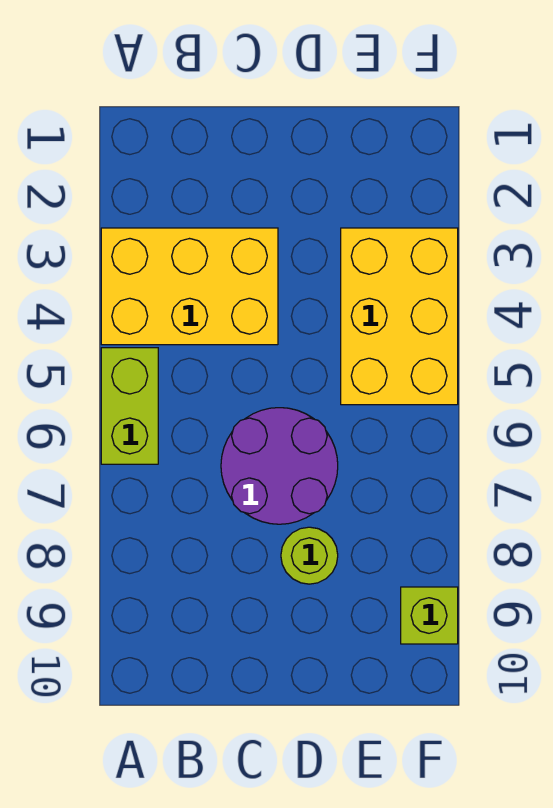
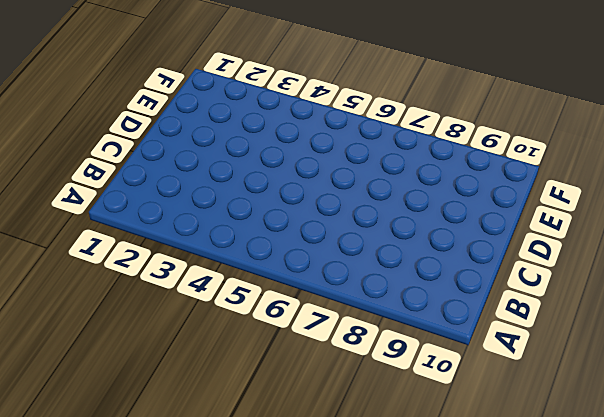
none -> yellow brick A3:C4 level 1
none -> lime brick A5:A6 level 1

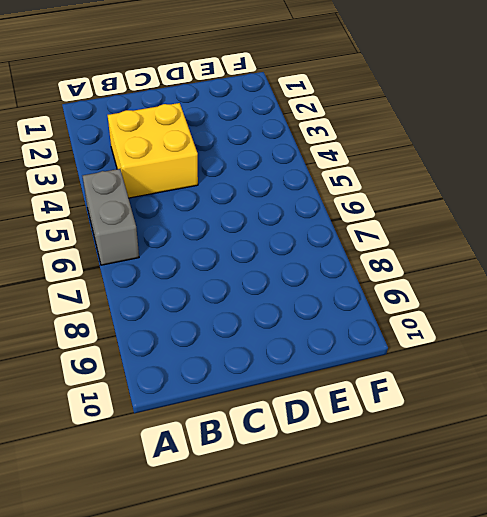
grey brick A5:A6 level 1 -> lime brick A5:A6 level 1
yellow brick B3:C4 level 1 -> yellow brick A3:C4 level 1
none -> purple round brick C6:D7 level 1
none -> lime round brick D8 level 1

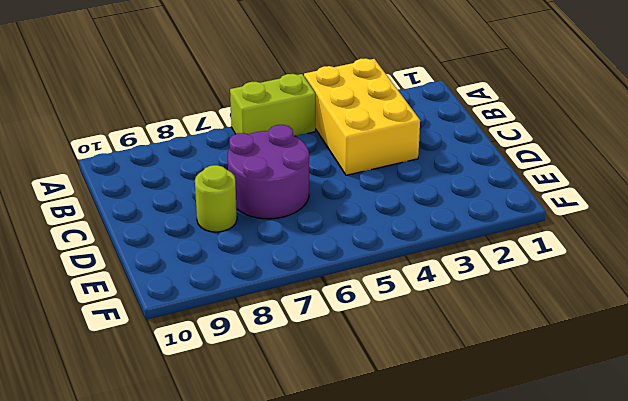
none -> yellow brick E3:F5 level 1
none -> lime brick F9 level 1

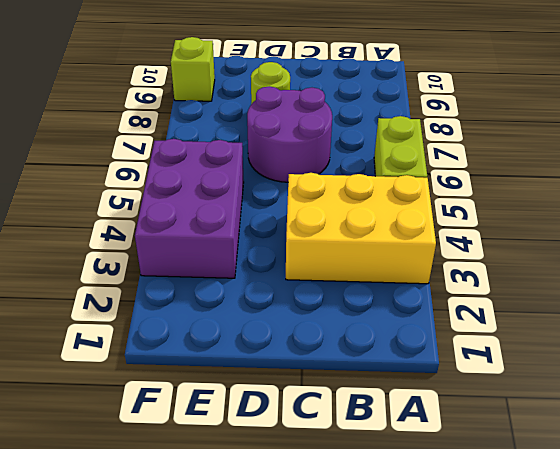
purple brick E3:F5 level 1 -> yellow brick E3:F5 level 1

